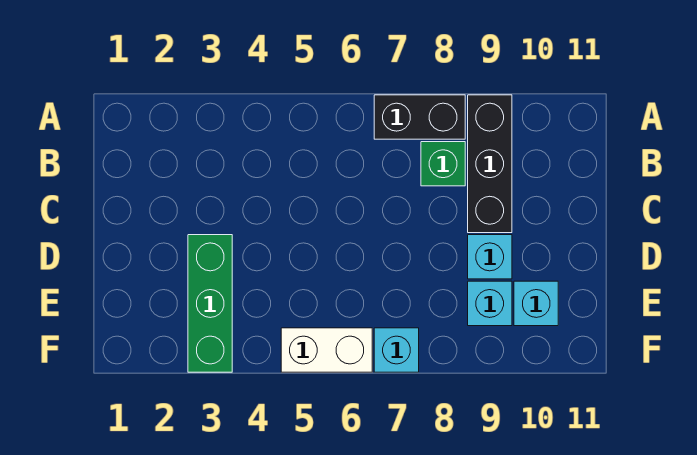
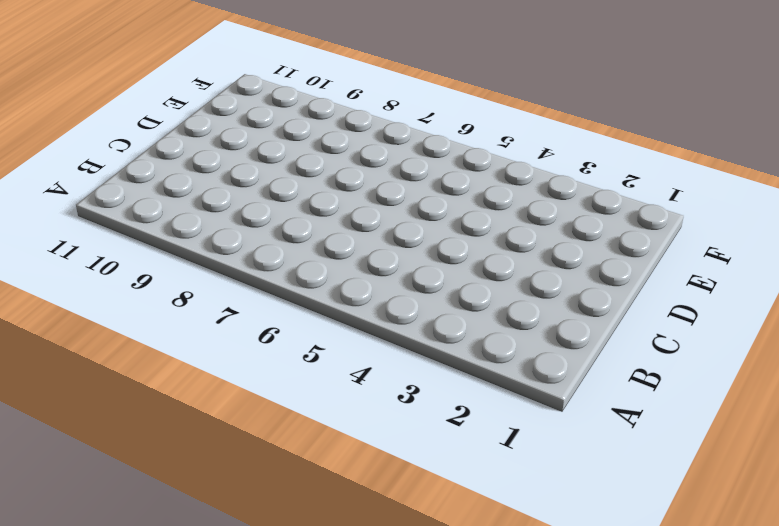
none -> black brick A7:A8 level 1
none -> black brick A9:C9 level 1

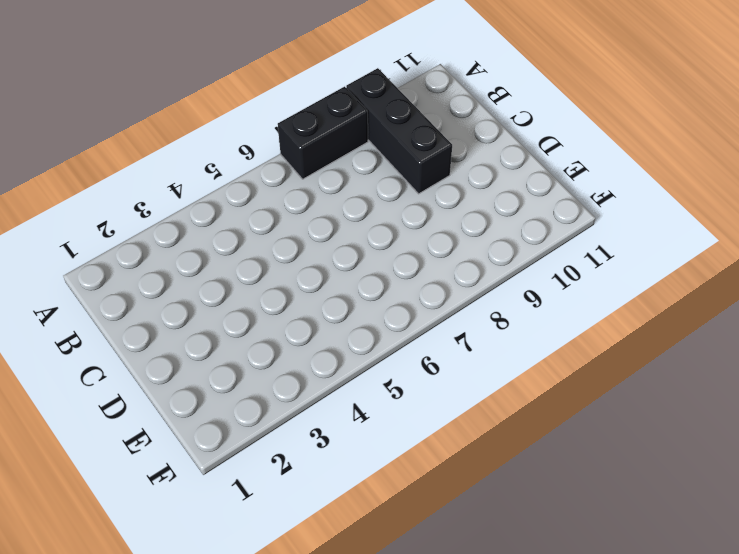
none -> green brick B8 level 1
none -> green brick D3:F3 level 1

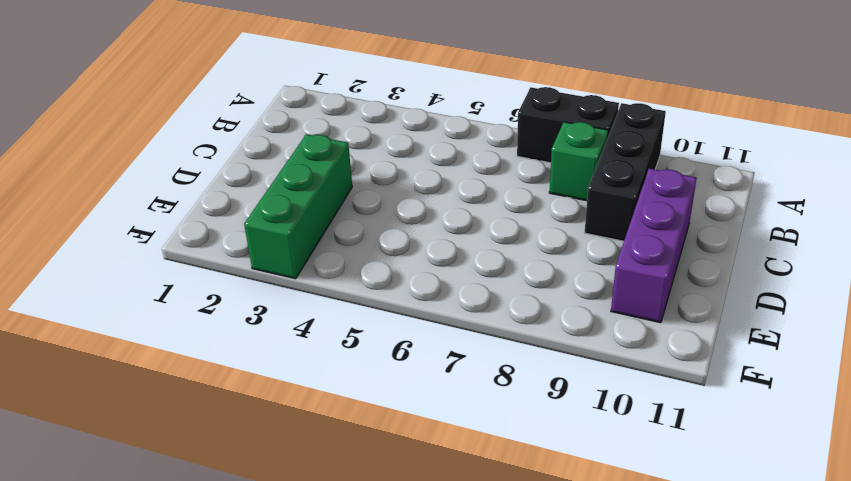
purple brick C10:E10 level 1 -> cyan brick E10 level 1
none -> cyan brick D9 level 1
none -> cyan brick E9 level 1

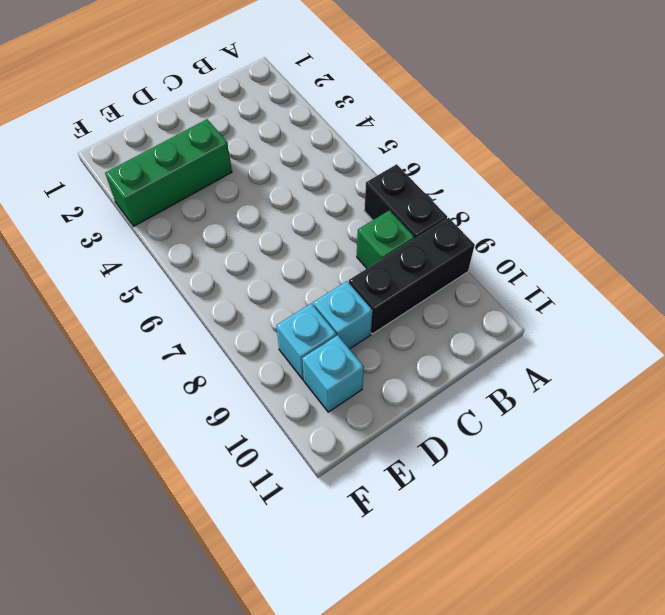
none -> white brick F5:F6 level 1
none -> cyan brick F7 level 1

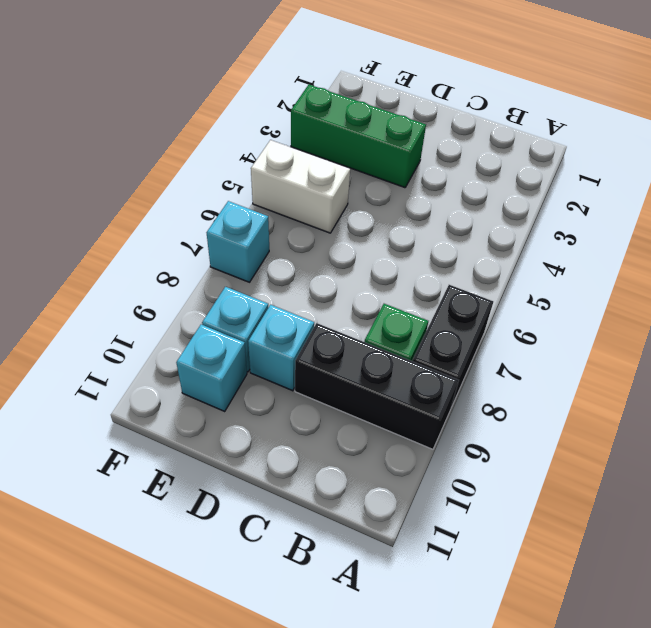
white brick E5:F5 level 1 -> white brick F5:F6 level 1

